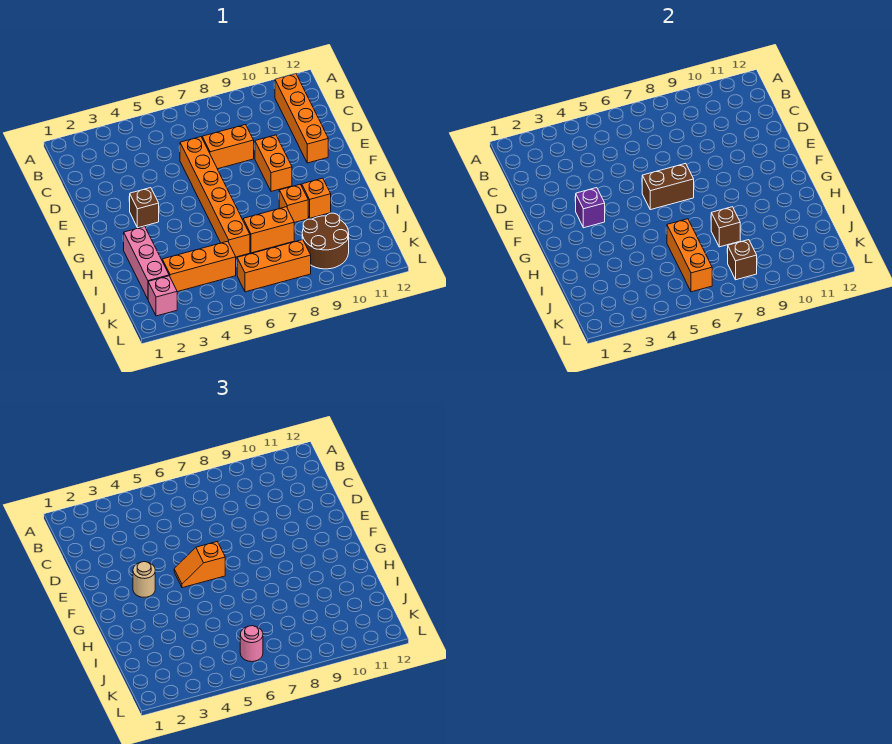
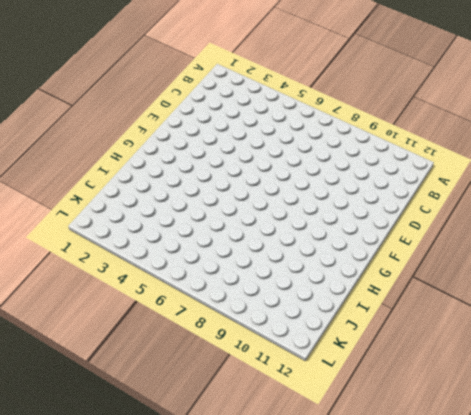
none -> orange brick B11:E11 level 1
none -> orange brick D6:I6 level 1
none -> orange brick D7:D8 level 1

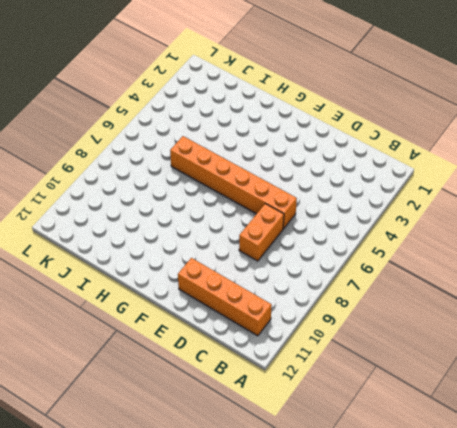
none -> orange brick E9:F9 level 1
none -> brown brick F3 level 1
none -> pink brick H2:J2 level 1

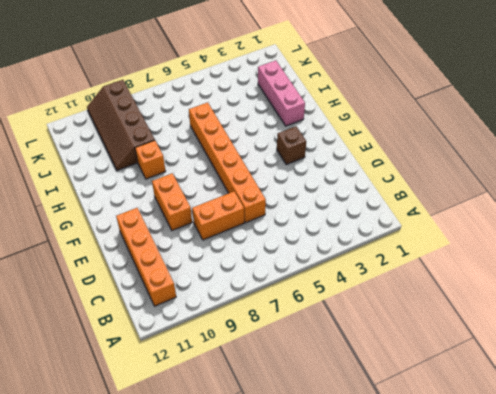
brown slope I9:L10 level 1 top 9 -> brown round brick J9:K10 level 1
none -> orange brick H10 level 1
none -> orange brick I7:I8 level 1
none -> orange brick J3:J5 level 1

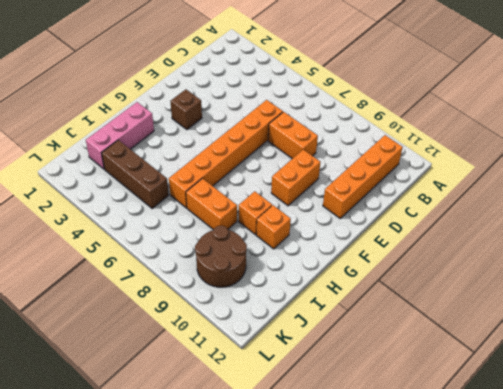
brown brick J3:J5 level 1 -> orange brick J3:J5 level 1
none -> pink brick K2 level 1
none -> orange brick K6:K8 level 1
none -> purple brick F3 level 2

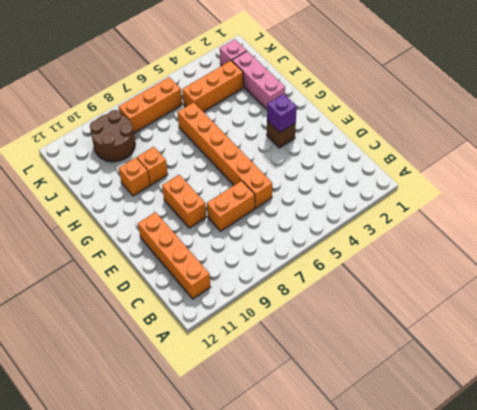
none -> orange brick I7:I8 level 1
none -> brown brick F6:F7 level 2
none -> orange brick I6:K6 level 2

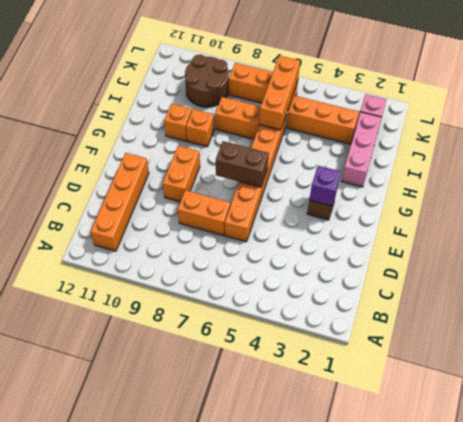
none -> brown brick I8 level 2
none -> brown brick K8 level 2
none -> tan round brick F3 level 3

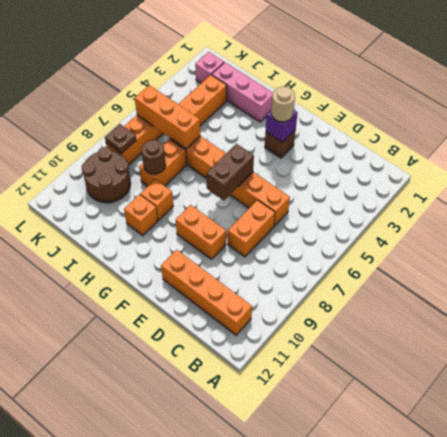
brown round brick I8 level 2 -> brown brick I8 level 2
brown plate K8 level 2 -> brown brick K8 level 2
none -> orange slope F5:F6 level 3 top 6
none -> pink round brick K6 level 3

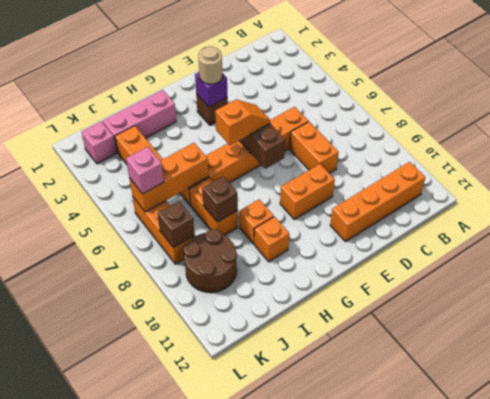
orange slope F6:G6 level 3 top G -> orange slope F5:F6 level 3 top 6
pink brick K6 level 3 -> pink round brick K6 level 3

